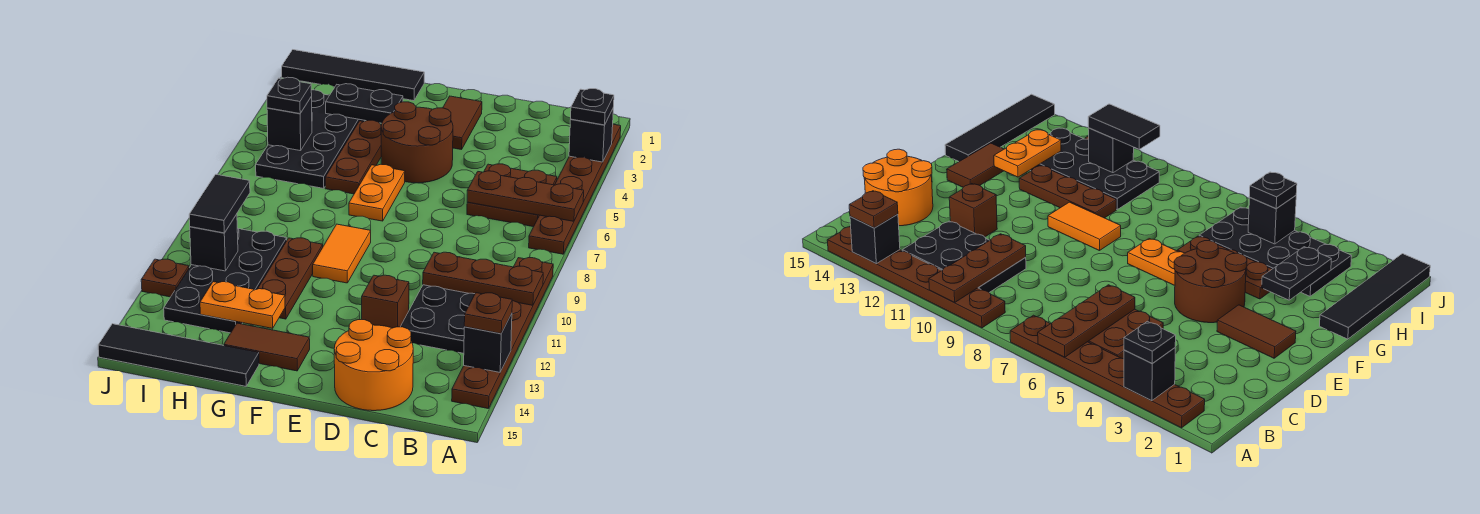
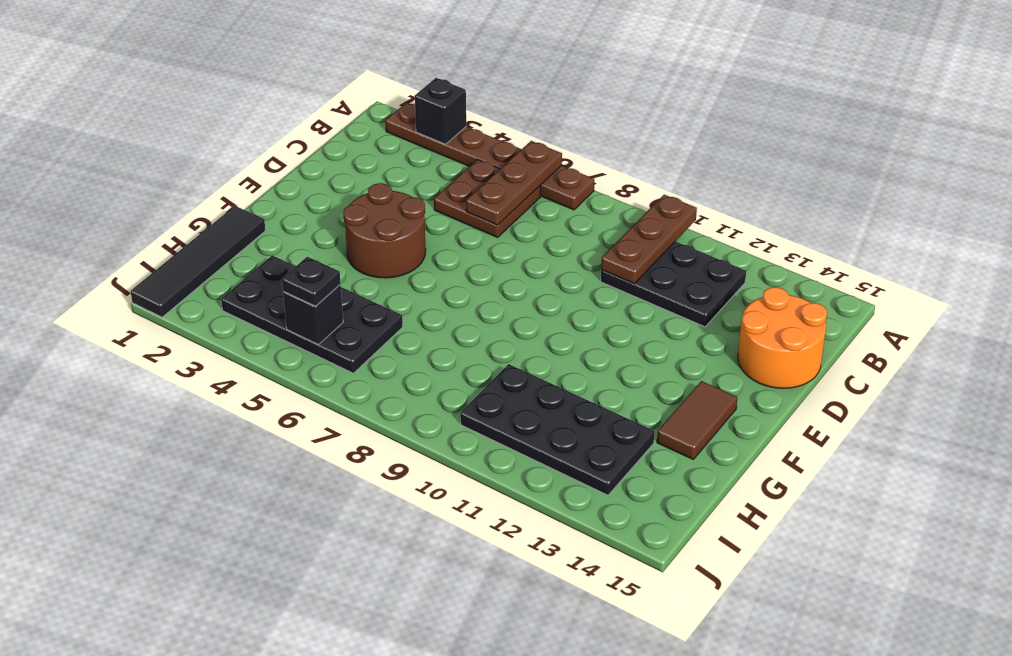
none -> brown plate A9:A14 level 1
none -> brown brick D12 level 1
none -> brown tile E2:E3 level 1
none -> orange plate F6:F7 level 1

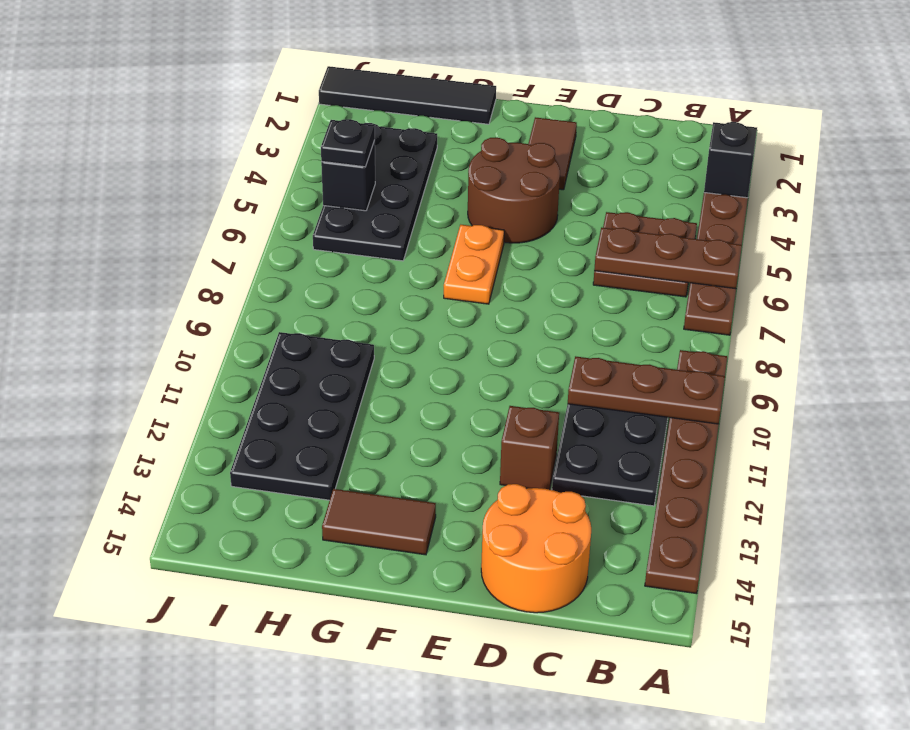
none -> orange tile F9:F10 level 1
none -> brown plate G4:G6 level 1
none -> brown plate G10:G12 level 1
none -> black tile G15:J15 level 1

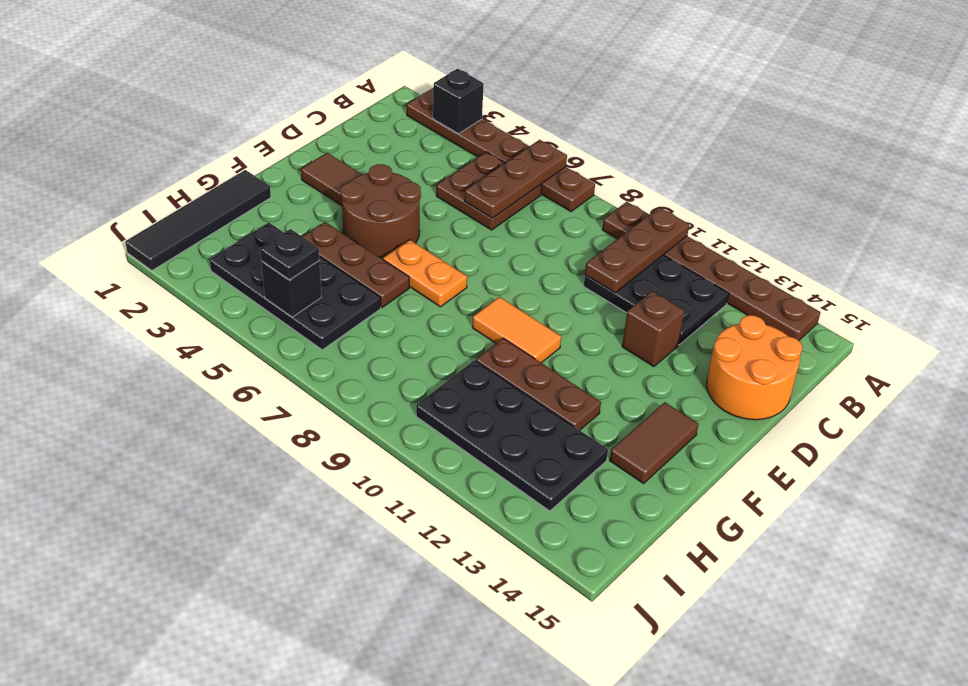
none -> black tile G15:J15 level 1
none -> brown plate J12 level 1
none -> black brick A13 level 2
none -> black plate G3:H3 level 2

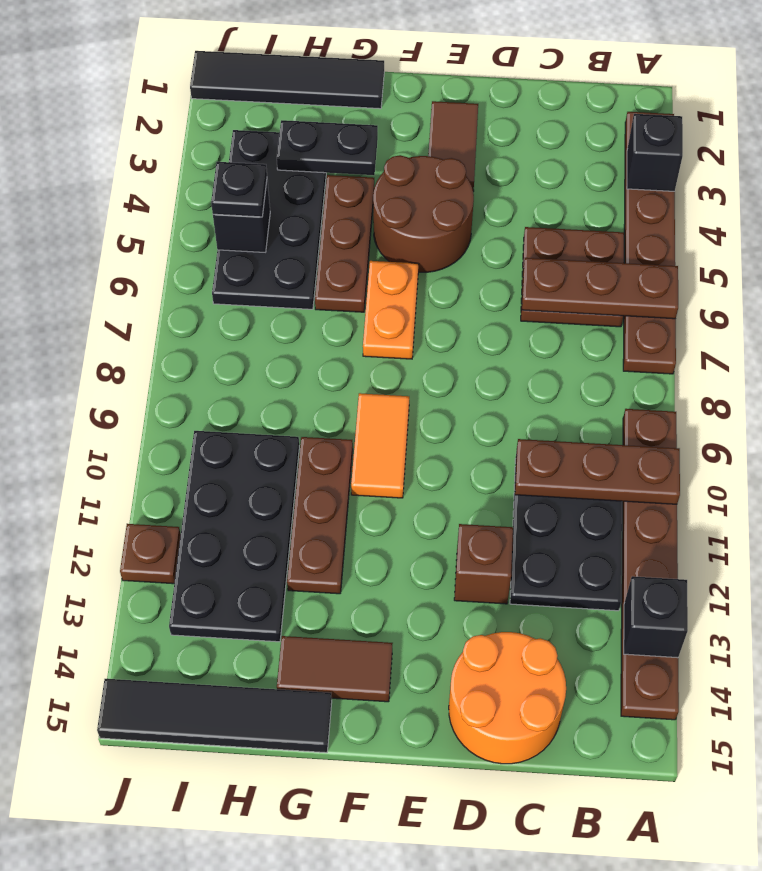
none -> orange plate G13:H13 level 2
none -> black brick I11 level 2
none -> black plate A3 level 3
none -> brown plate A13 level 3

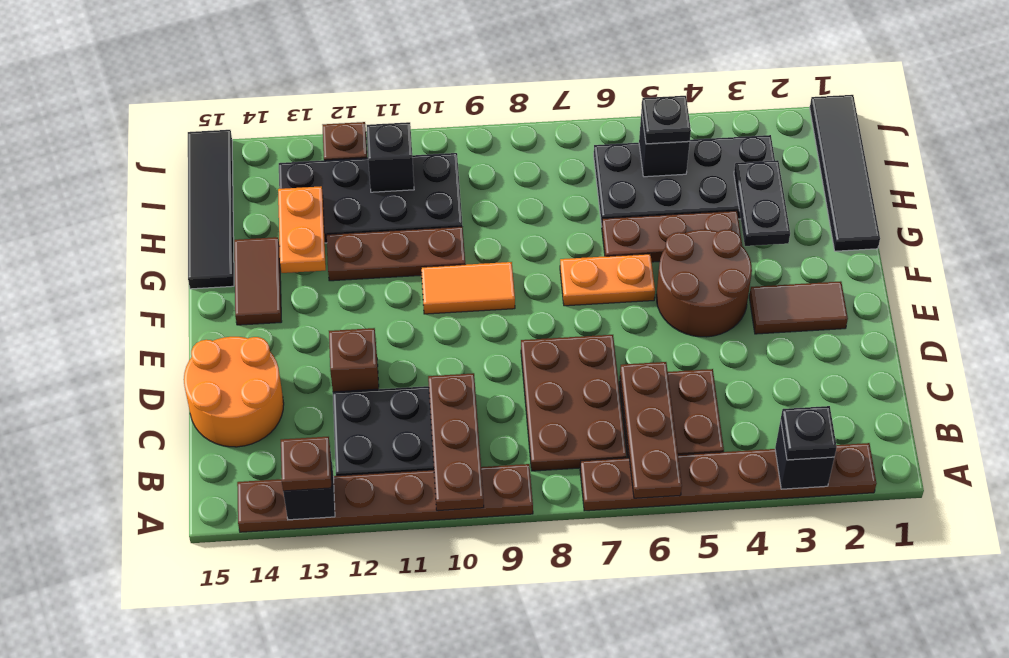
brown plate B7:D8 level 1 -> none
none -> black tile I10:I11 level 3

